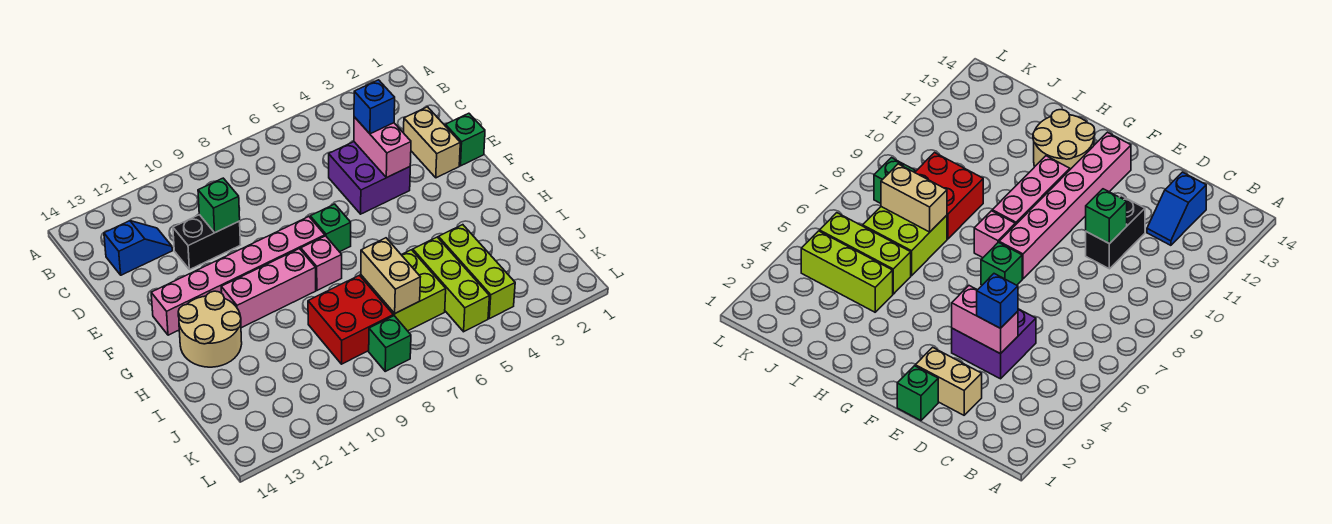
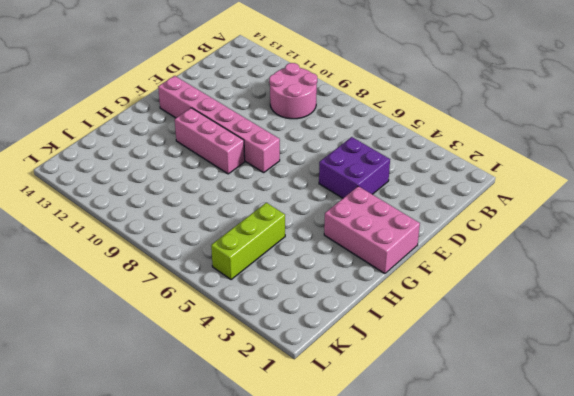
pink round brick B9:C10 level 1 -> none
pink brick F1:G3 level 1 -> none
none -> blue slope C12:C13 level 1 top 13
none -> tan brick D2:E2 level 1
none -> black brick D10:D11 level 1

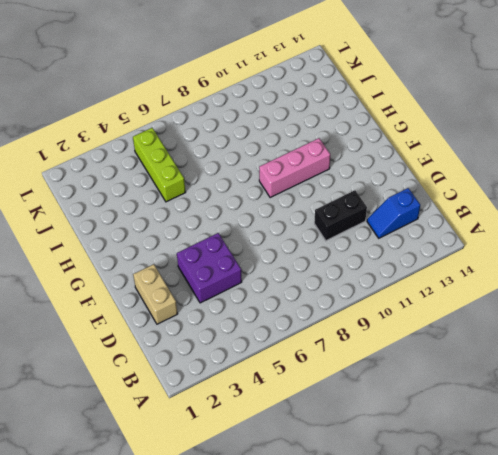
none -> green brick E1 level 1
none -> green brick F7 level 1
none -> pink brick F8:F13 level 1

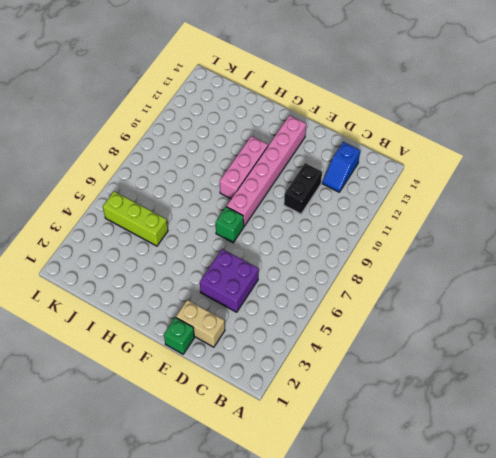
none -> pink brick G8 level 1
none -> tan round brick G12:H13 level 1
none -> lime brick I4:K4 level 1

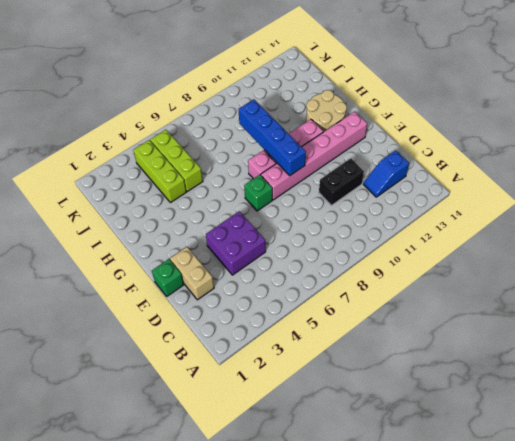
blue brick F9:I9 level 2 -> none
none -> lime brick I6:J7 level 1
none -> red brick I8:J9 level 1
none -> green brick K8 level 1

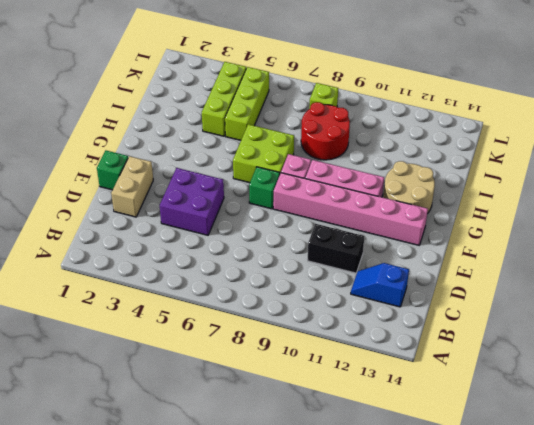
lime brick G6:H7 level 1 -> lime brick I6:J7 level 1
red round brick I8:J9 level 1 -> red brick I8:J9 level 1
lime brick K8 level 1 -> green brick K8 level 1
none -> pink brick D4:E4 level 2
none -> green brick D10 level 2
none -> tan brick I7:J7 level 2

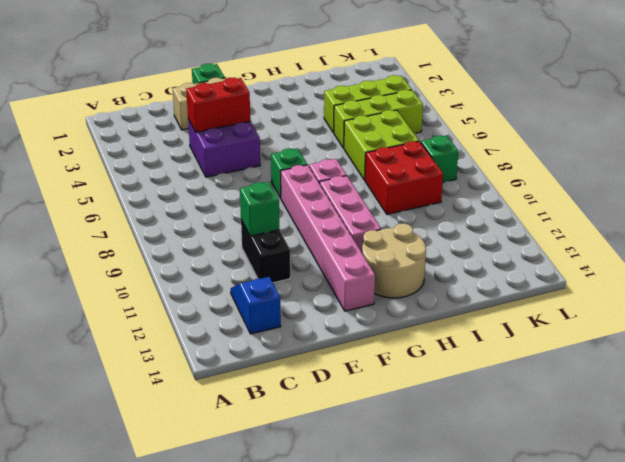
red brick D4:E4 level 2 -> pink brick D4:E4 level 2
none -> tan brick I7:J7 level 2
none -> blue brick D4 level 3

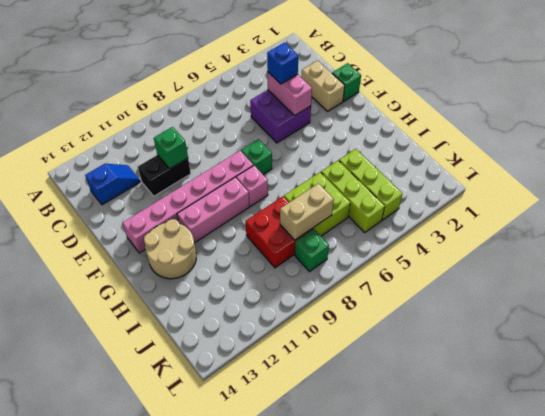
tan brick J7:J8 level 2 -> tan brick I7:J7 level 2

